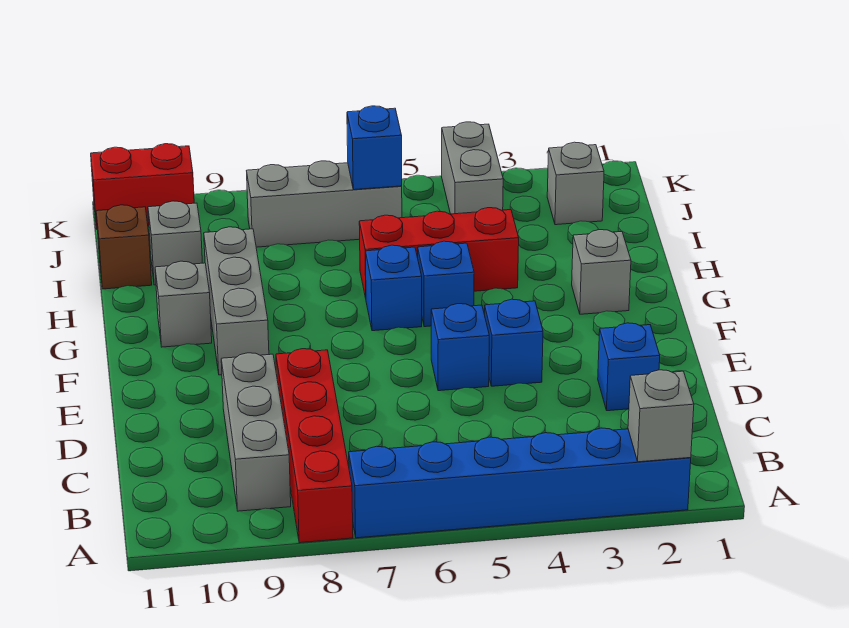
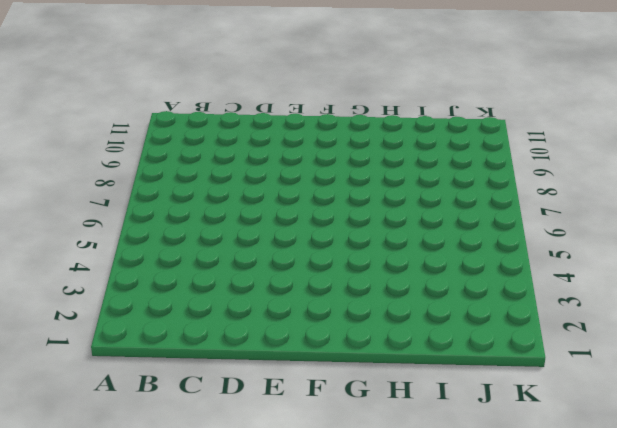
none -> blue brick A2:A7 level 1
none -> red brick A8:D8 level 1
none -> grey brick B9:D9 level 1

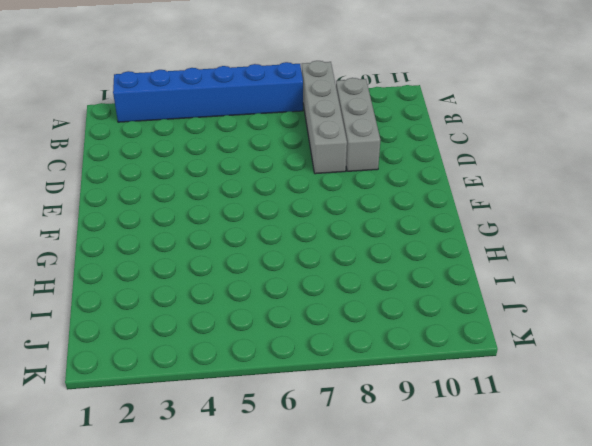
grey brick A8:D8 level 1 -> red brick A8:D8 level 1
none -> blue brick D2 level 1
none -> blue brick E4 level 1
none -> blue brick E5 level 1

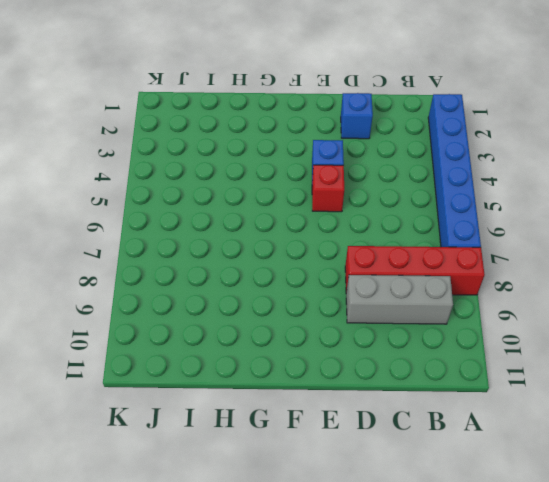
red brick E5 level 1 -> blue brick E5 level 1
none -> grey brick F9:H9 level 1
none -> grey brick G2 level 1
none -> blue brick G5 level 1

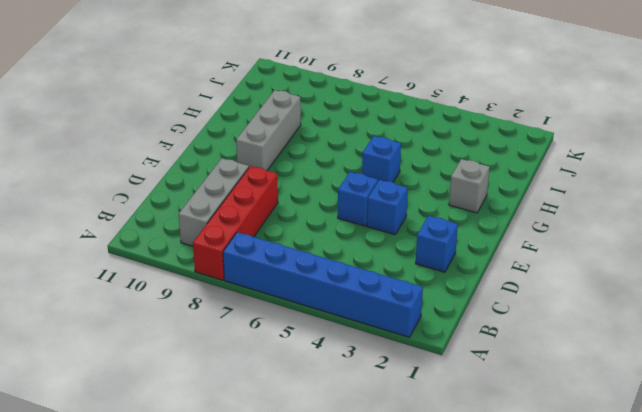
none -> blue brick G6 level 1
none -> grey brick G10 level 1
none -> red brick H4:H6 level 1

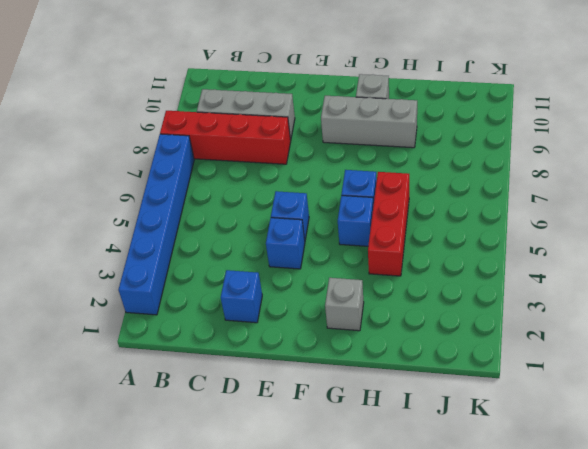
none -> grey brick I10 level 1
none -> brown brick I11 level 1
none -> grey brick J2 level 1

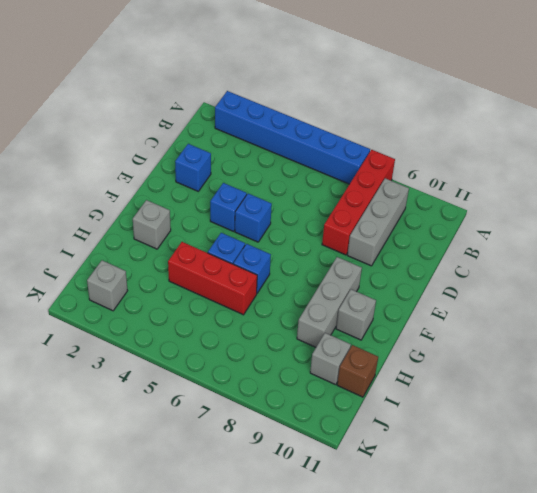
none -> grey brick J4:K4 level 1
none -> grey brick J6:J8 level 1
none -> red brick K10:K11 level 1

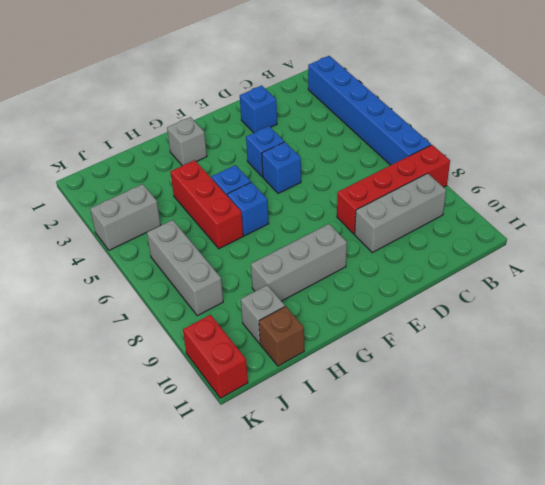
none -> grey brick G10 level 1
none -> grey brick J2 level 1
none -> grey brick A2 level 2

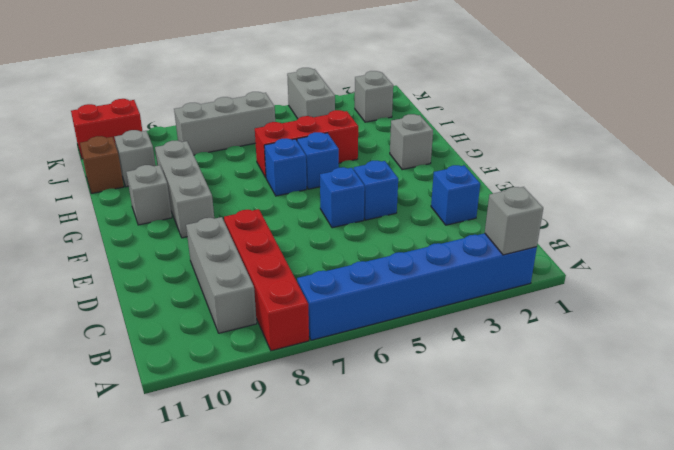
none -> blue brick J6 level 2

